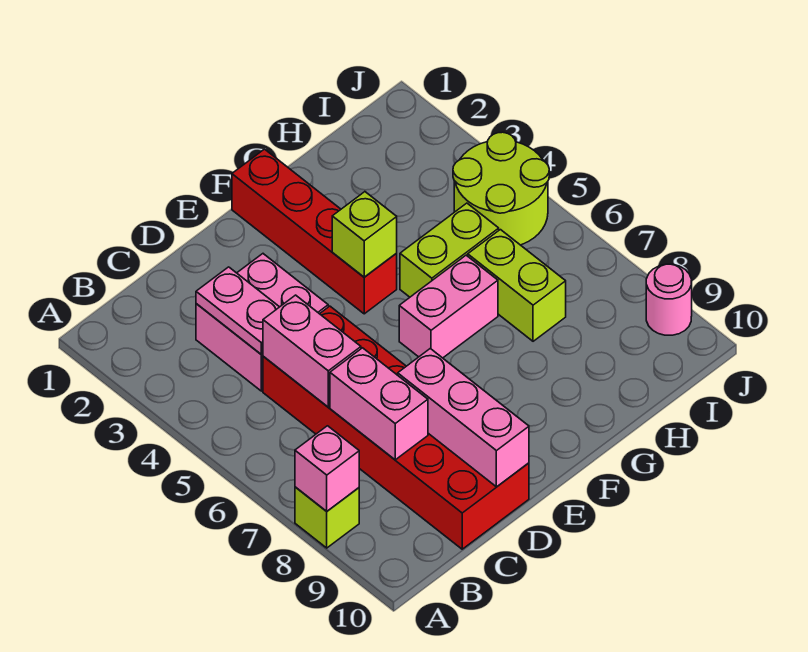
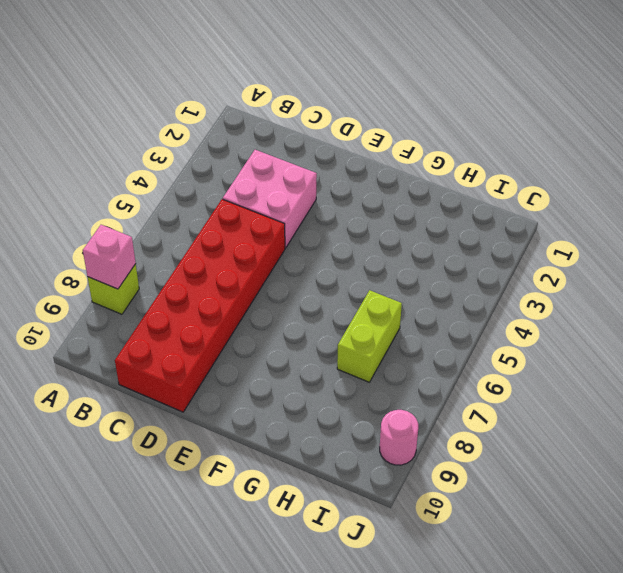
none -> red brick F1:F4 level 1
none -> pink brick F6:G6 level 1
none -> lime brick G5:H5 level 1

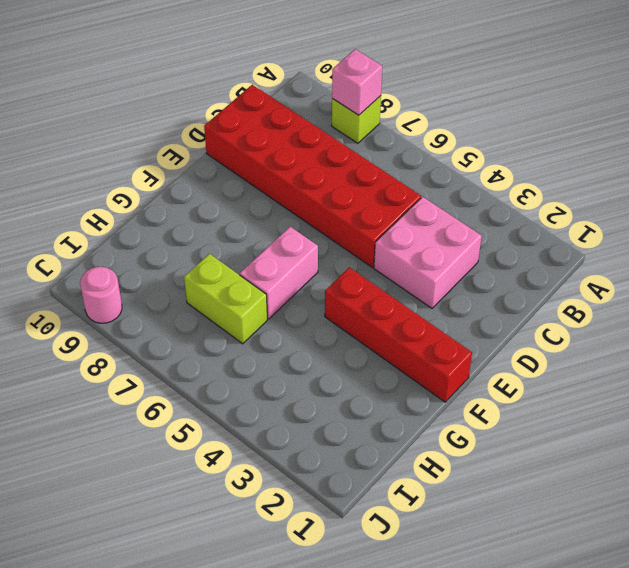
none -> lime brick G5:H5 level 1
none -> lime round brick I4:J5 level 1
none -> pink plate C3:C4 level 2

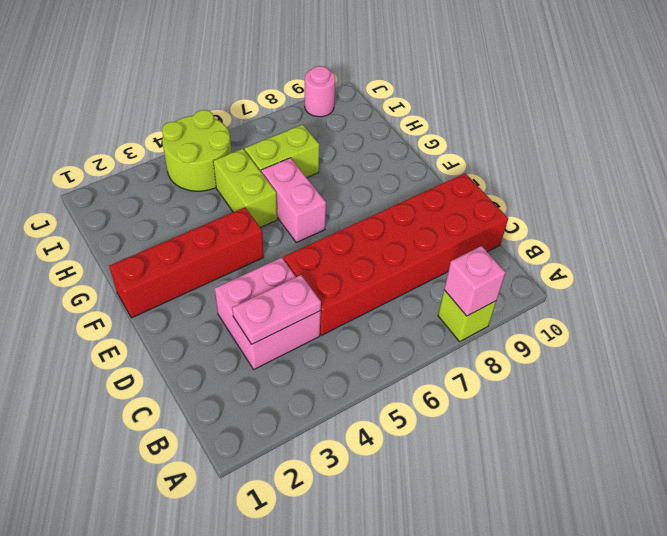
none -> pink brick C5:C6 level 2
none -> pink brick C7:C8 level 2
none -> pink brick D8:D10 level 2

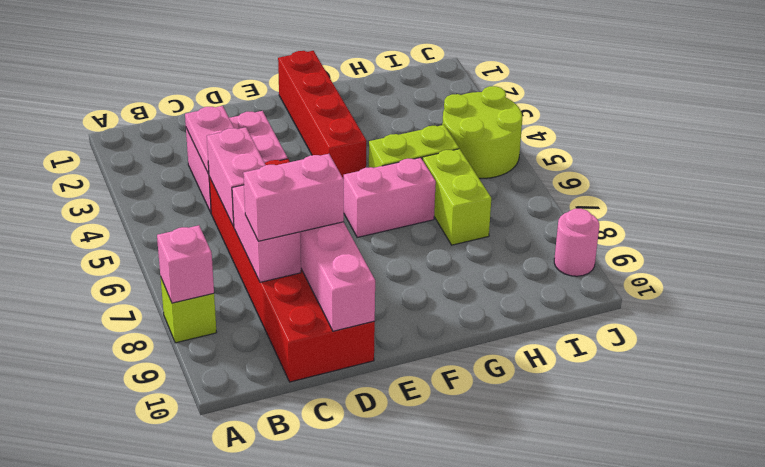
pink brick C8:D8 level 3 -> none
none -> lime brick F4 level 2

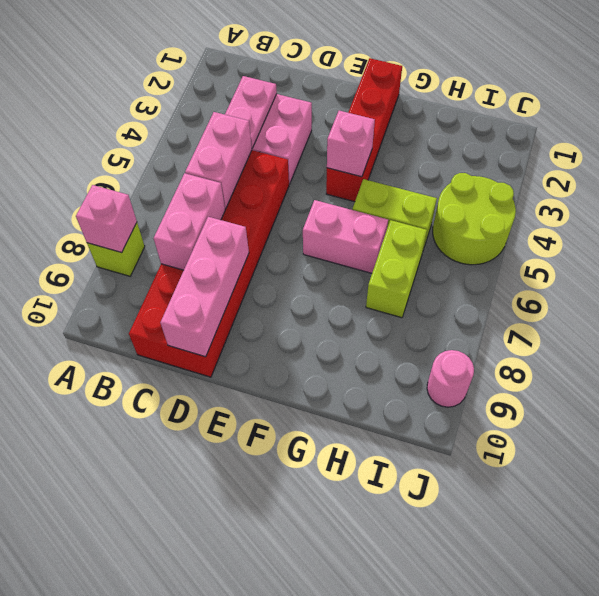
pink brick F4 level 2 -> lime brick F4 level 2

